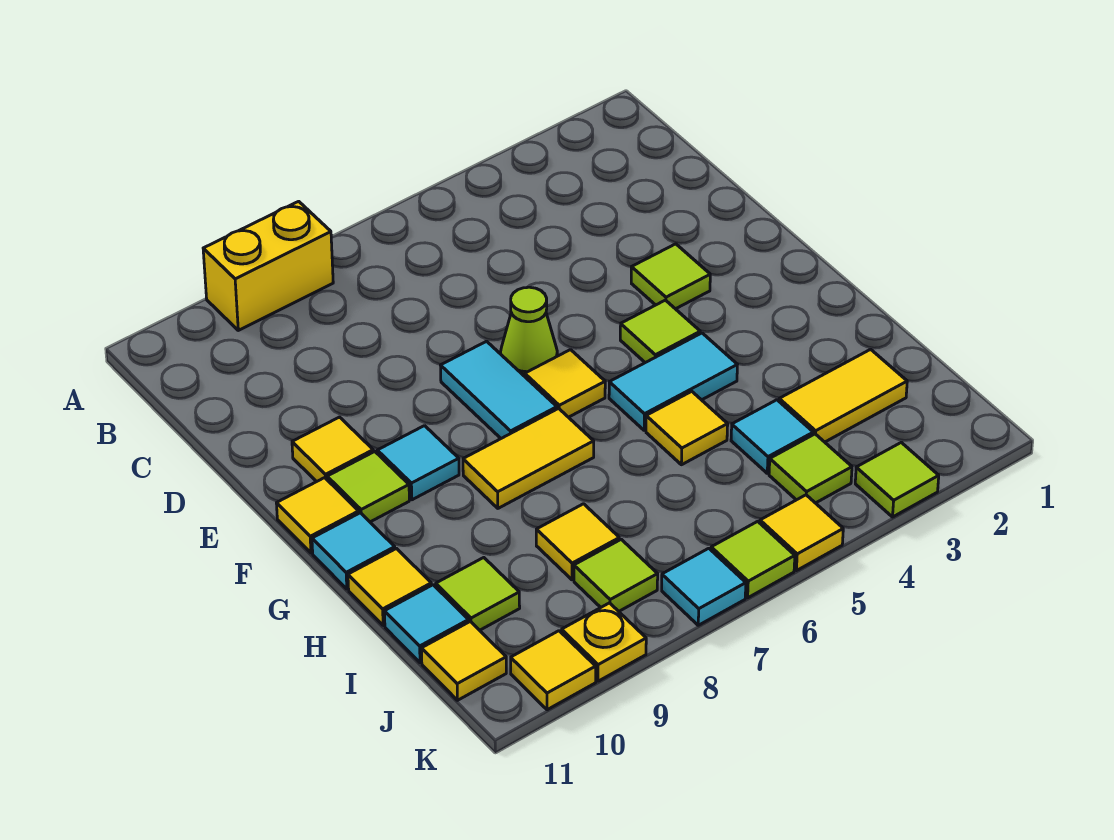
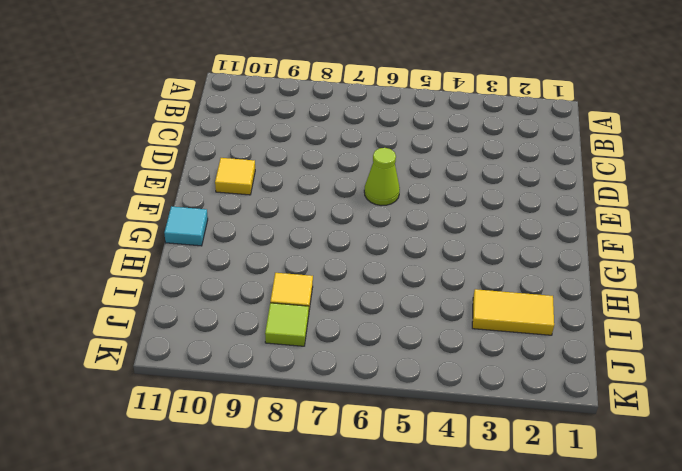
none -> yellow brick A8:A9 level 1
none -> lime tile E3 level 1
none -> cyan tile E7:F7 level 1

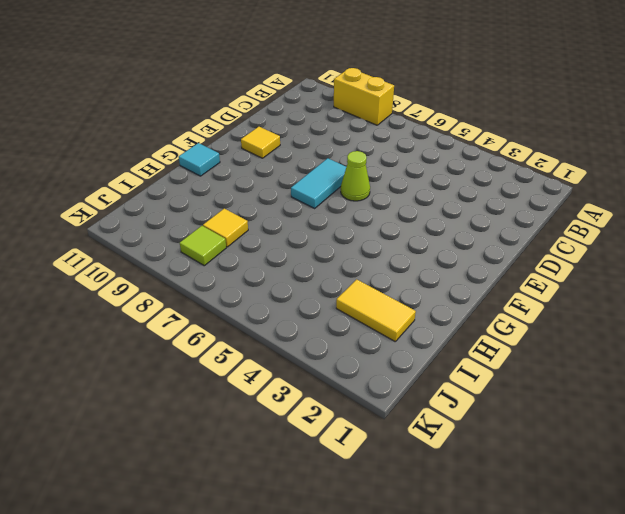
none -> lime tile E3 level 1
none -> lime tile F4 level 1
none -> yellow tile F6 level 1

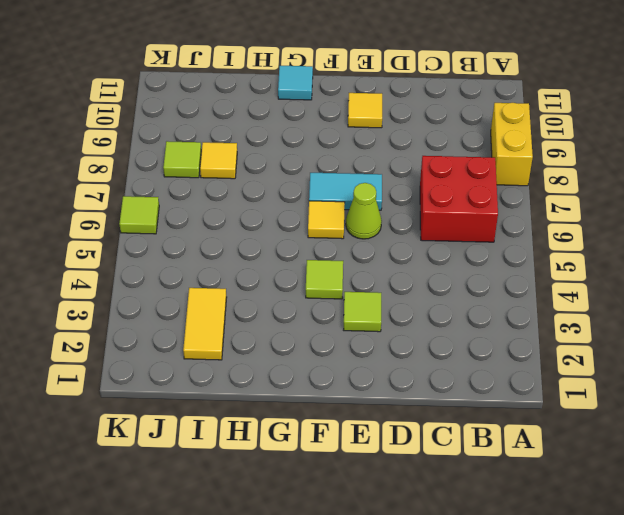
red brick B6:C7 level 1 -> none
none -> cyan tile F9 level 1
none -> lime tile F10 level 1
none -> yellow tile F11 level 1

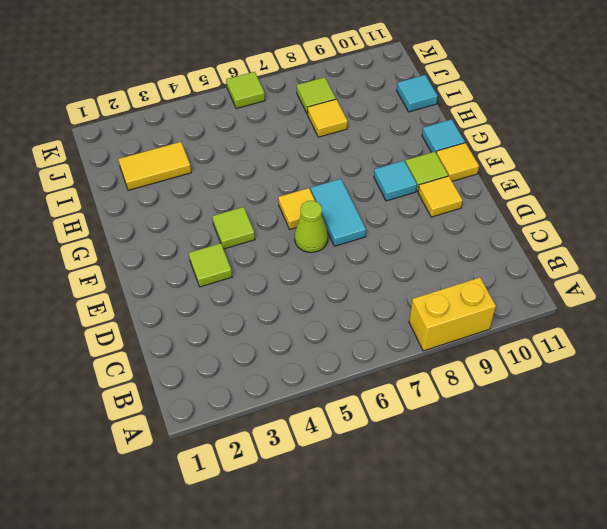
none -> cyan tile G4:G5 level 1
none -> yellow tile G7:G8 level 1
none -> yellow tile H5 level 1

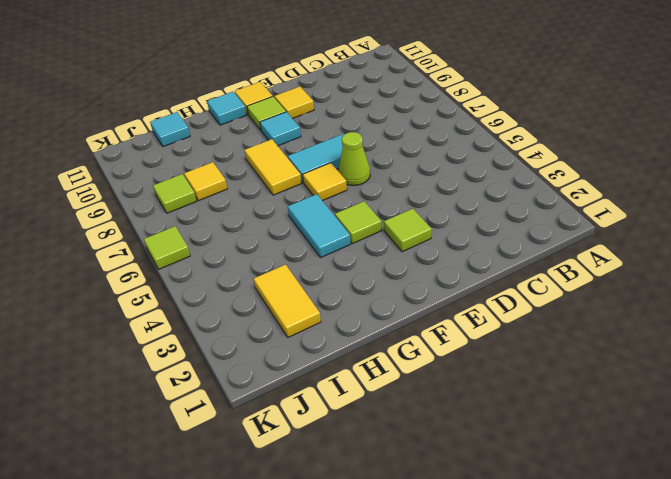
none -> yellow brick A8:A9 level 1
none -> yellow tile H5 level 1
none -> yellow tile H11 level 1

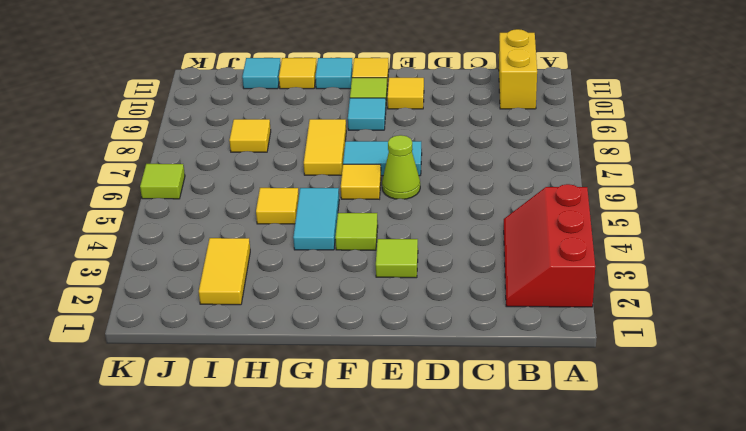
red slope A2:B4 level 1 top A -> none
yellow brick B10:B11 level 1 -> yellow brick A8:A9 level 1
none -> cyan tile I4 level 1
none -> lime tile I10 level 1
none -> lime tile J4 level 1

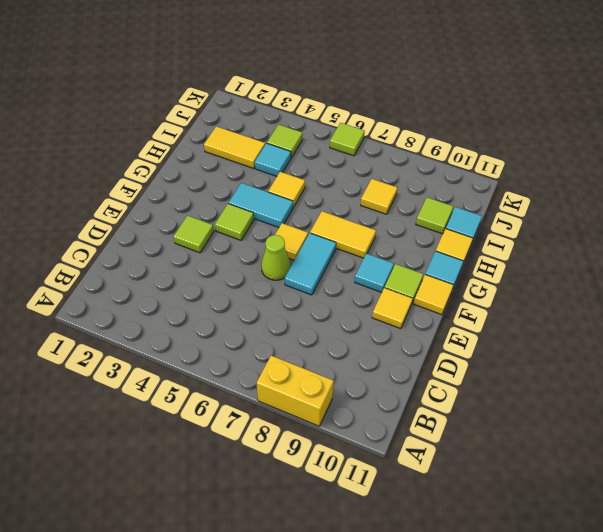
none -> lime tile J8 level 1
none -> yellow tile J11 level 1
none -> lime tile K3 level 1

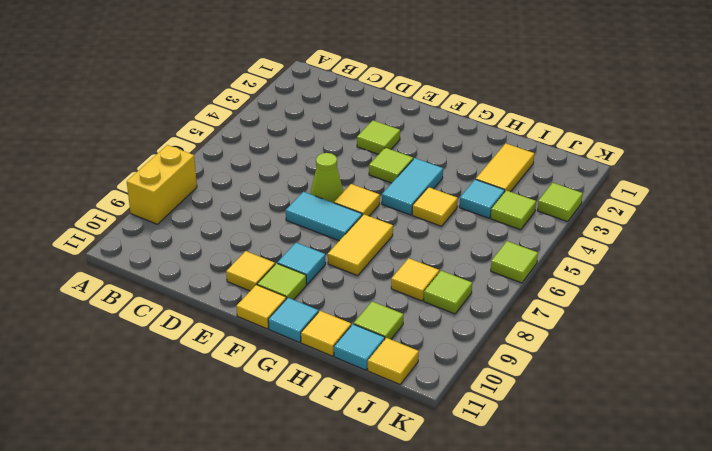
none -> yellow tile K5 level 1
none -> cyan tile K7 level 1
none -> yellow plate K9 level 1

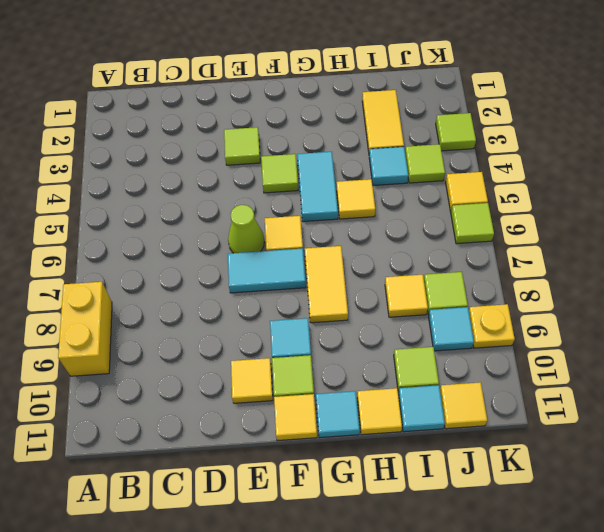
cyan tile J9 level 1 -> cyan tile K7 level 1
none -> yellow tile K10 level 1

